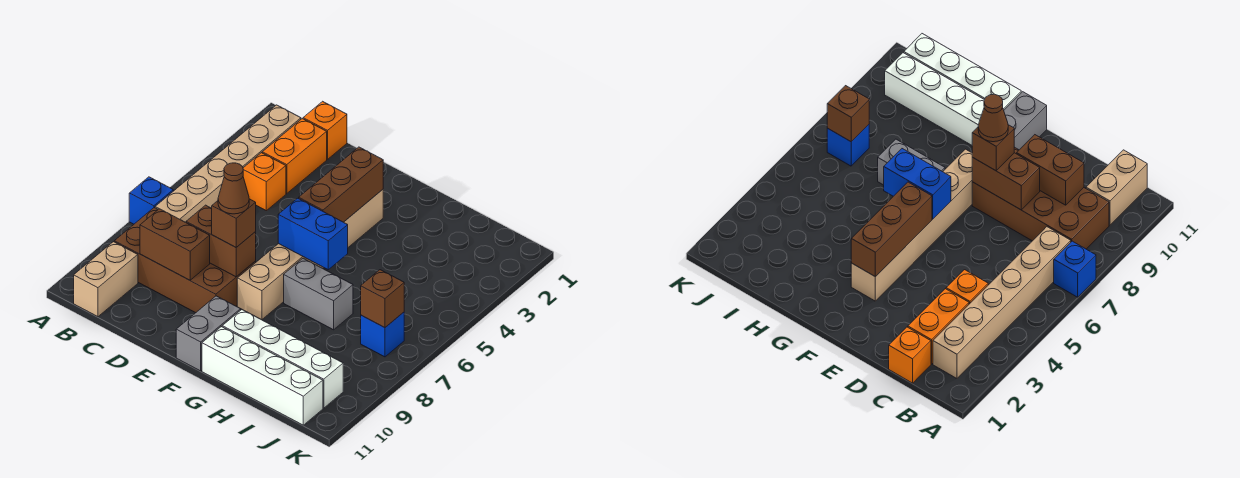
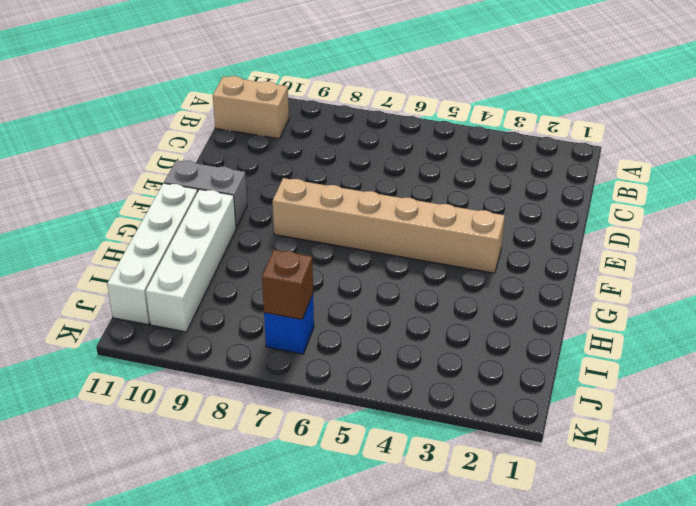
none -> blue brick A7 level 1
none -> tan brick B2:B7 level 1
none -> brown brick B8:E9 level 1

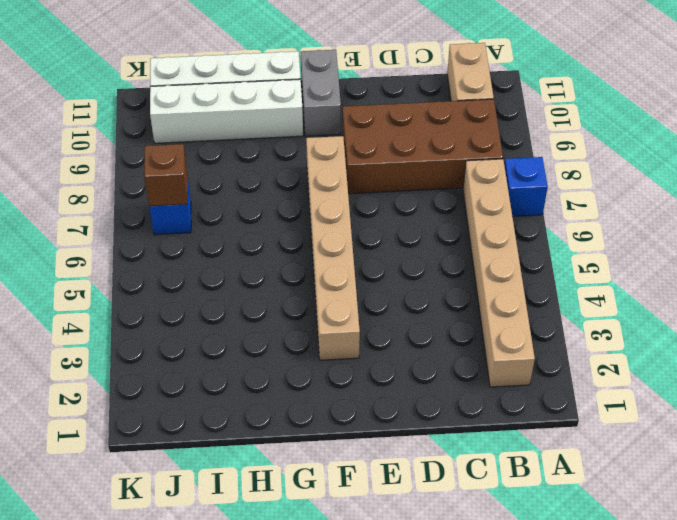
none -> orange brick C1 level 1
none -> orange brick C2:C3 level 1
none -> orange brick C4 level 1

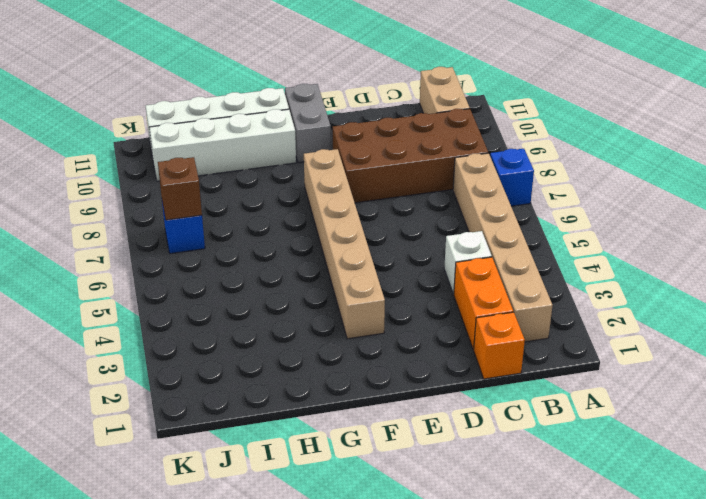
white brick C4 level 1 -> orange brick C4 level 1
none -> grey brick G7:H7 level 1
none -> brown brick C9:D9 level 2
none -> brown brick D8:E8 level 2

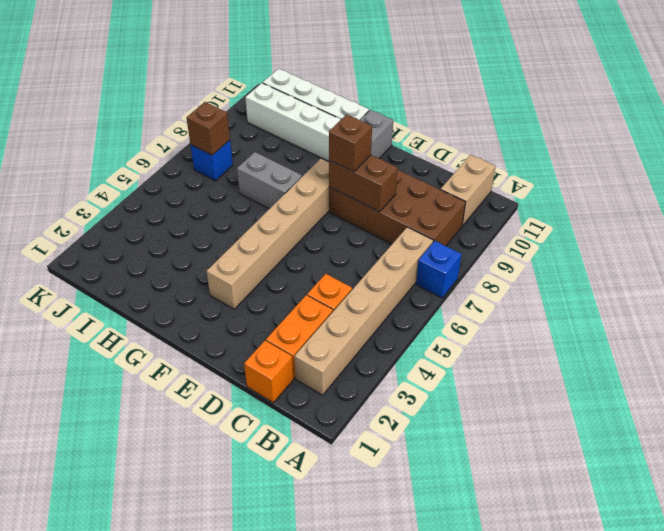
none -> brown brick C9:D9 level 2
none -> brown brick F3:F5 level 2
none -> blue brick F6:G6 level 2

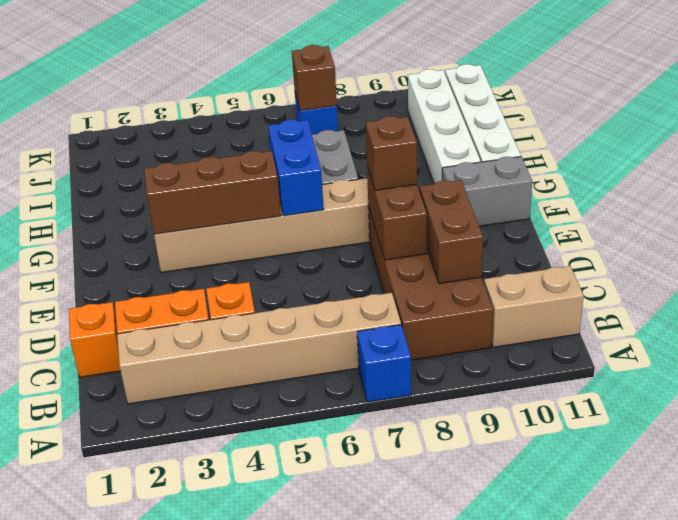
none -> brown cone E8 level 4

